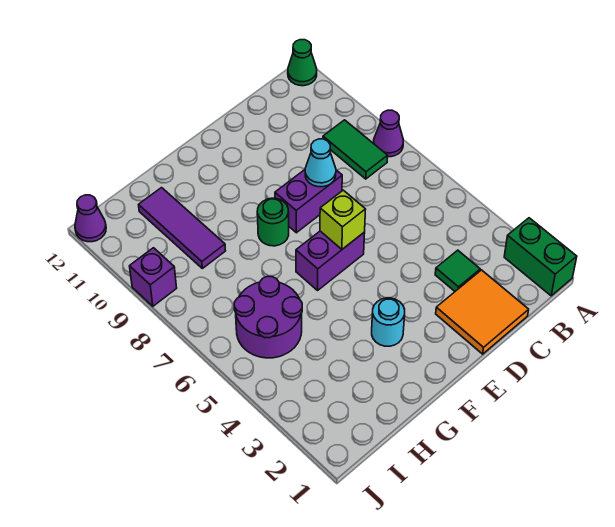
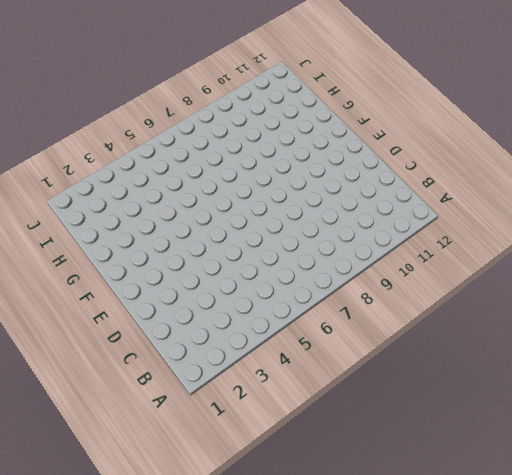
none -> green brick A1:A2 level 1
none -> purple cone A8 level 1
none -> green cone A12 level 1

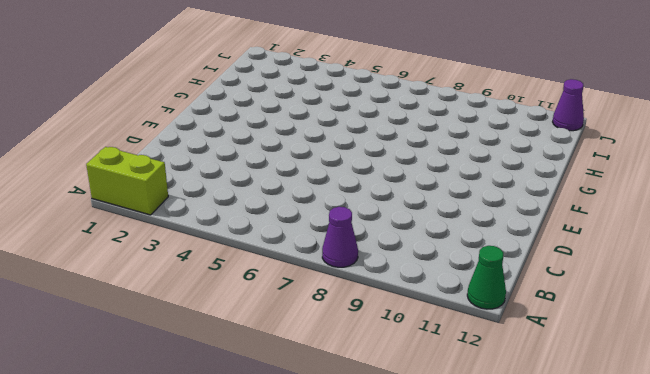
lime brick A1:A2 level 1 -> green brick A1:A2 level 1
none -> green tile B8:B9 level 1
none -> orange tile C1:D2 level 1
none -> green tile C3 level 1

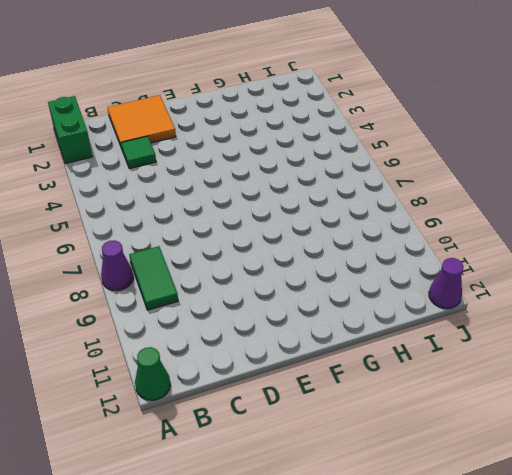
none -> purple brick D8:E8 level 1
none -> purple brick E6:F6 level 1
none -> cyan round brick F3 level 1

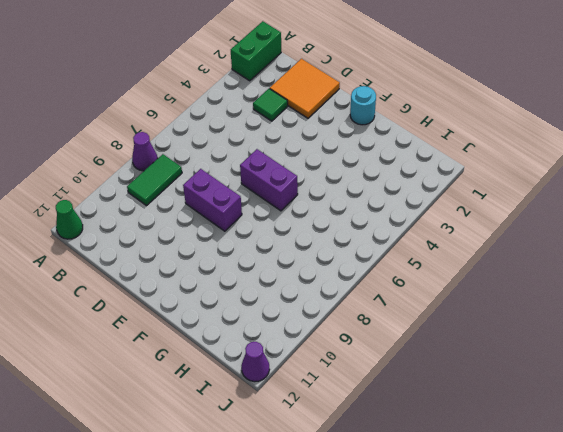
cyan round brick F1 level 1 -> cyan round brick F3 level 1
none -> green round brick F8 level 1
none -> purple round brick H5:I6 level 1
none -> purple tile H9:H11 level 1

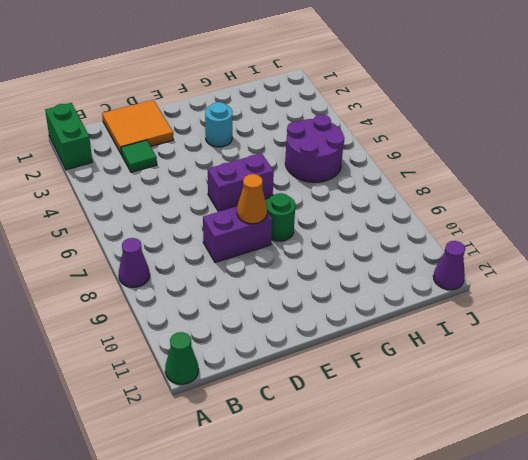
orange cone E8 level 2 -> none
none -> green tile B8:B9 level 1
none -> purple tile H9:H11 level 1
none -> purple brick J9 level 1

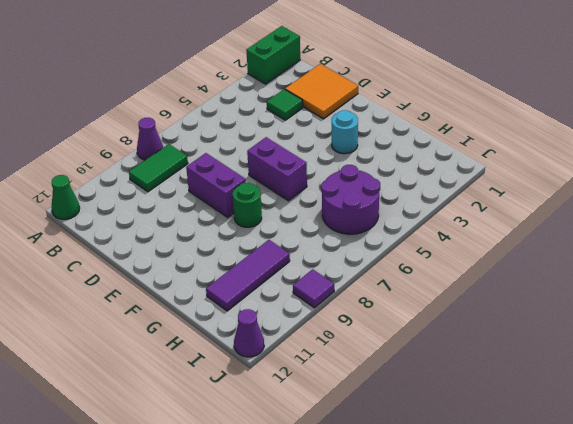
purple tile J9 level 1 -> purple brick J9 level 1
none -> cyan cone D8 level 2
none -> lime brick E6 level 2

